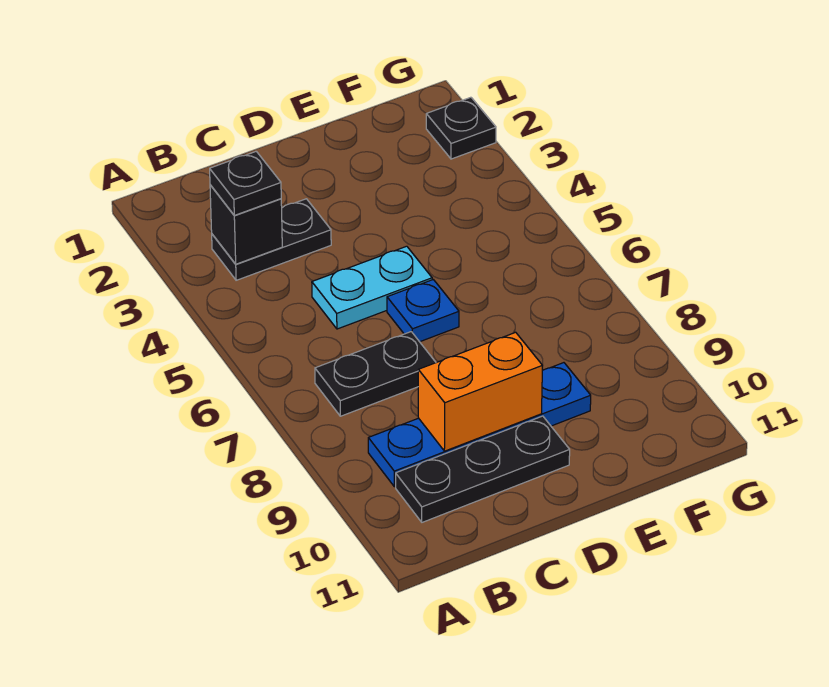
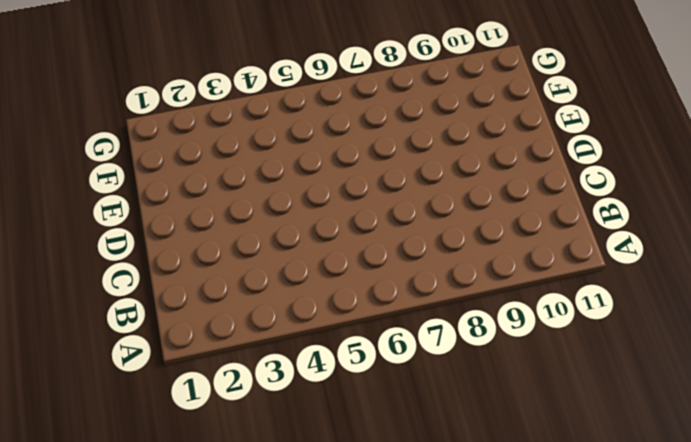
none -> black plate B3:C3 level 1
none -> black plate B7:C7 level 1

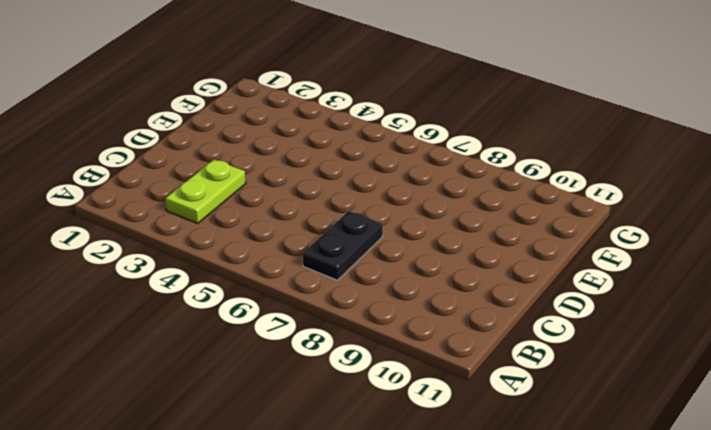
lime plate B3:C3 level 1 -> black plate B3:C3 level 1
none -> blue plate B9:E9 level 1
none -> black plate B10:D10 level 1

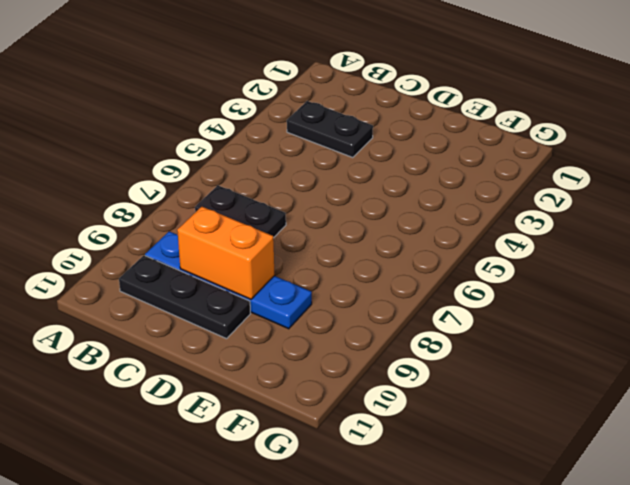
none -> cyan plate C5:D5 level 1
none -> blue plate D6 level 1

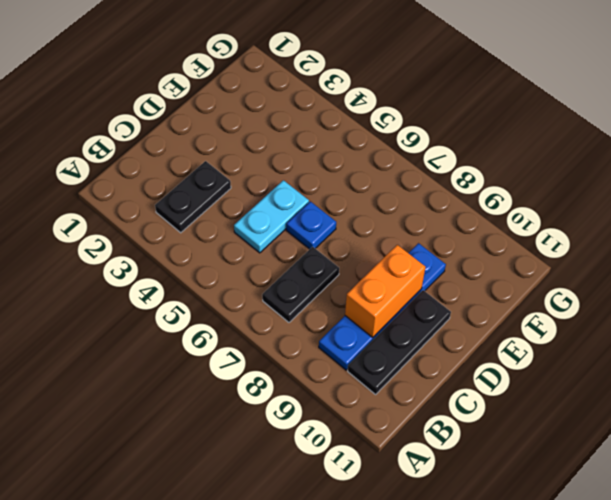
none -> black plate G2 level 1
none -> black brick B3 level 2

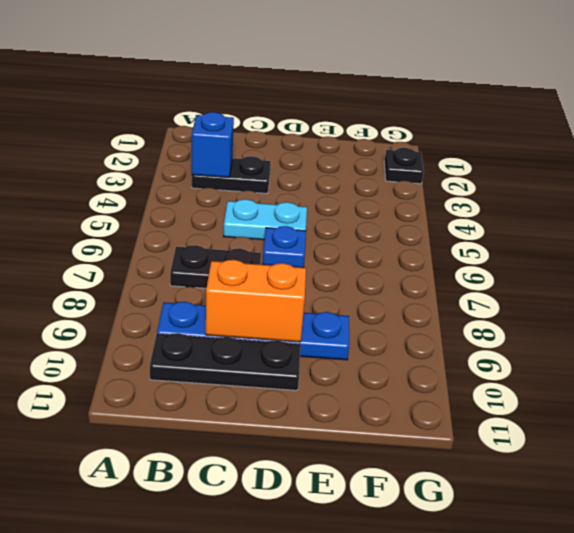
blue brick B3 level 2 -> black brick B3 level 2
none -> black plate B3 level 3

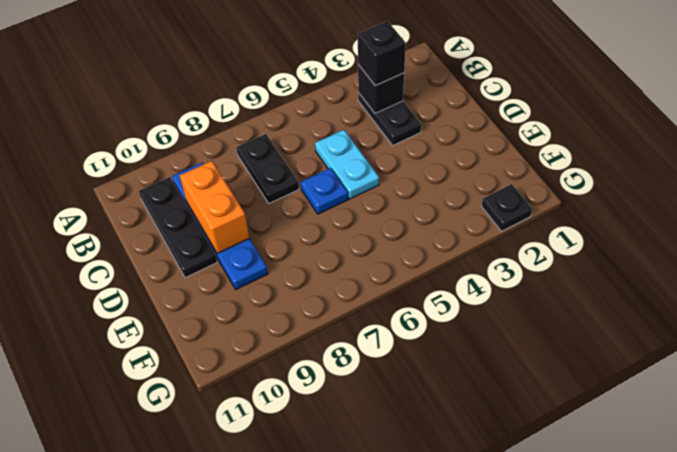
black brick B3 level 3 -> black plate B3 level 3

